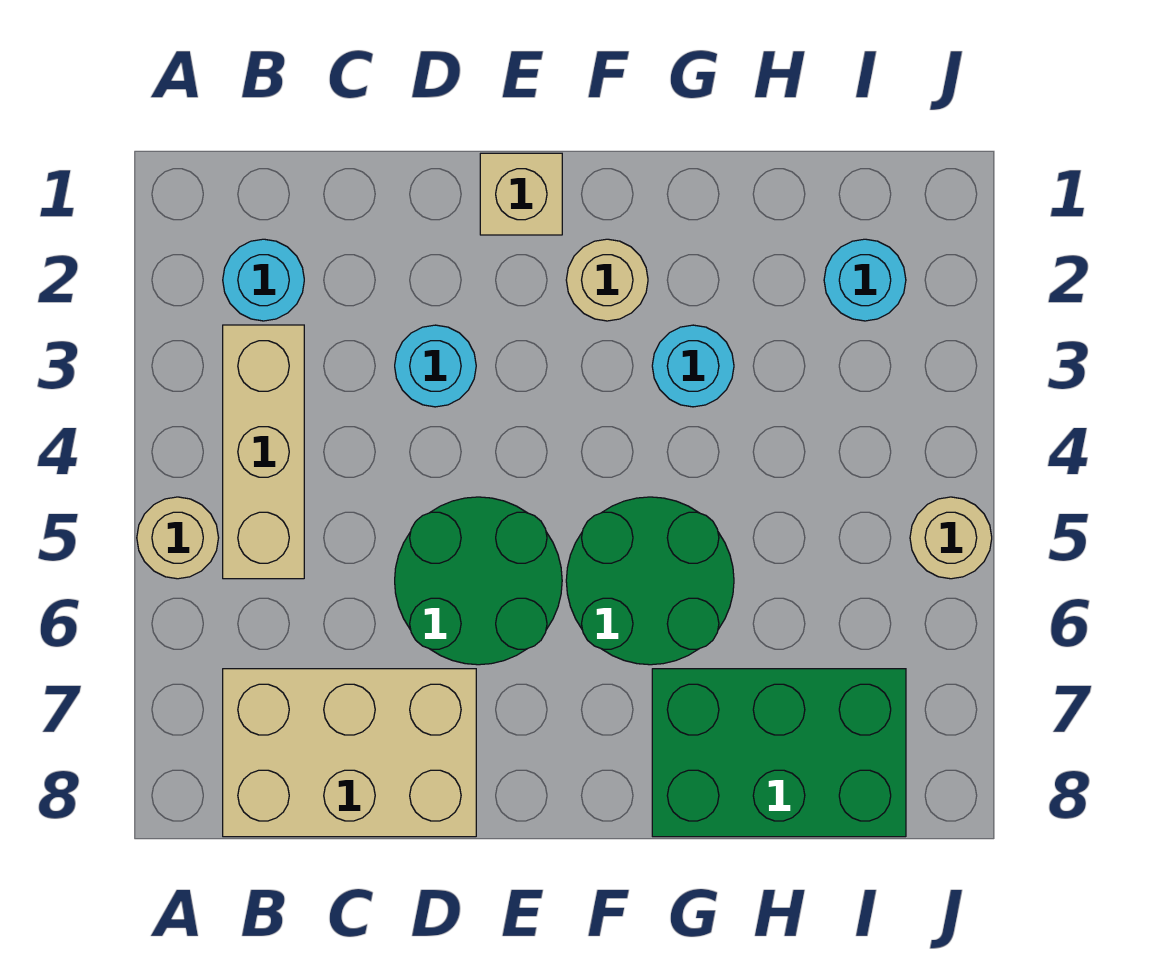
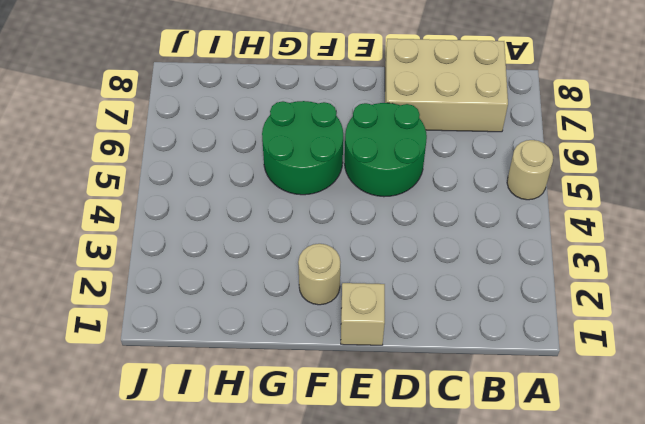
none -> cyan round brick B2 level 1
none -> tan brick B3:B5 level 1
none -> cyan round brick D3 level 1

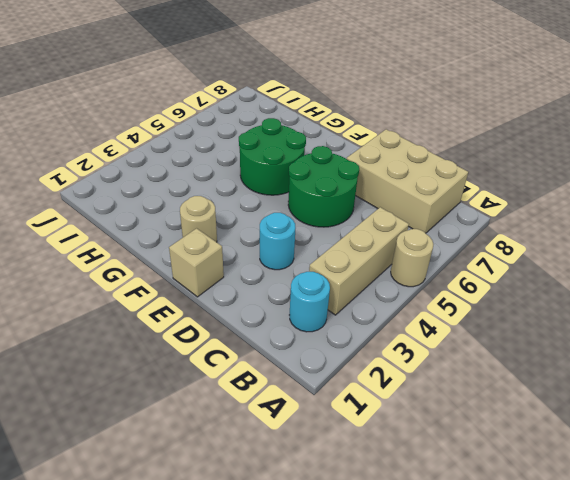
none -> cyan round brick G3 level 1
none -> green brick G7:I8 level 1
none -> cyan round brick I2 level 1

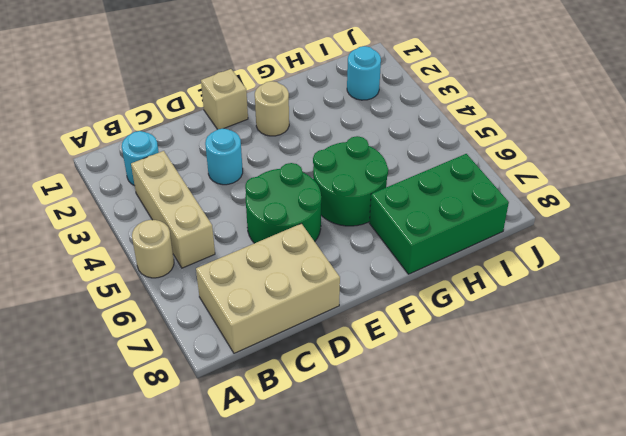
none -> cyan round brick G3 level 1
none -> tan round brick J5 level 1

